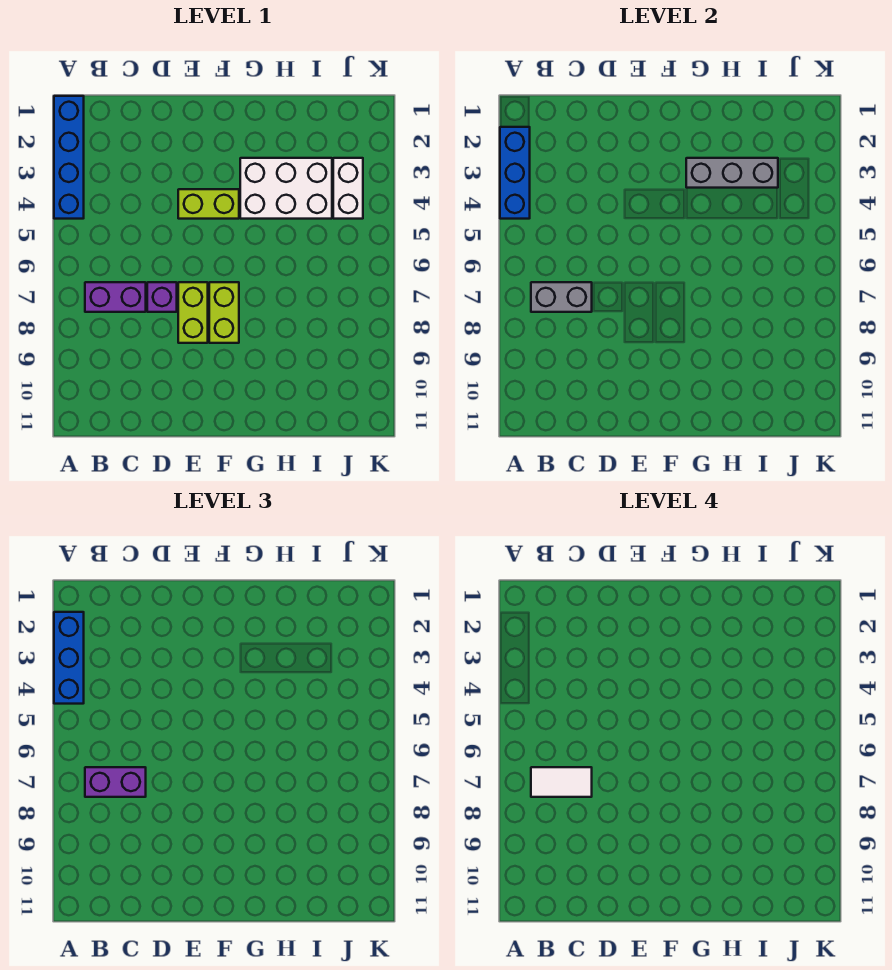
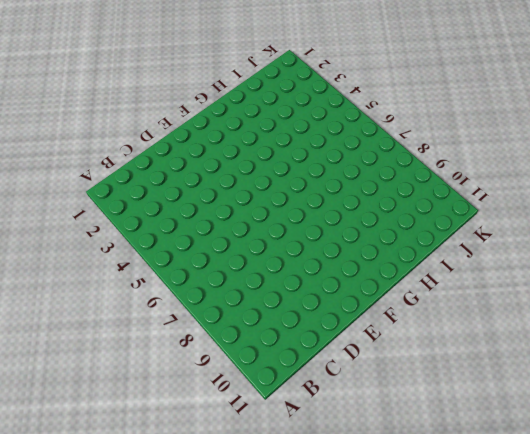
none -> blue brick A1:A4 level 1
none -> purple brick B7:C7 level 1
none -> purple brick D7 level 1

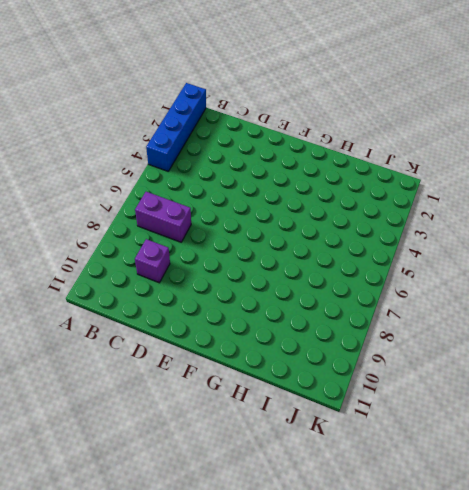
purple brick C9 level 1 -> purple brick D7 level 1
none -> lime brick E4:F4 level 1
none -> lime brick E7:E8 level 1
none -> lime brick F7:F8 level 1

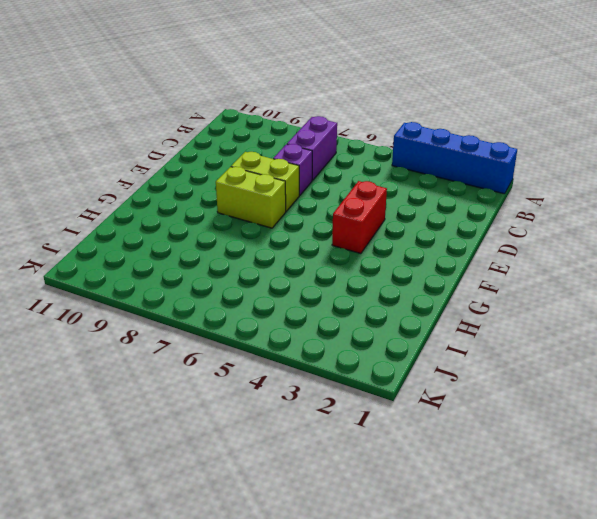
red brick E4:F4 level 1 -> lime brick E4:F4 level 1
none -> white brick G3:I4 level 1
none -> white brick J3:J4 level 1
none -> blue brick A2:A4 level 2

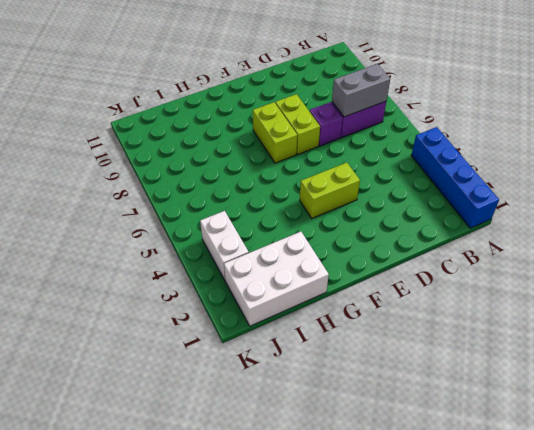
white brick H1:J2 level 1 -> white brick G3:I4 level 1
none -> blue brick A2:A4 level 2
none -> grey brick G3:I3 level 2
none -> blue brick A2:A4 level 3

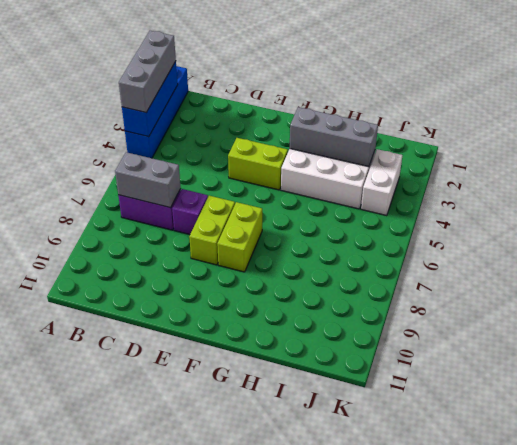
grey brick A2:A4 level 3 -> blue brick A2:A4 level 3
none -> purple brick B7:C7 level 3
none -> white tile B7:C7 level 4

